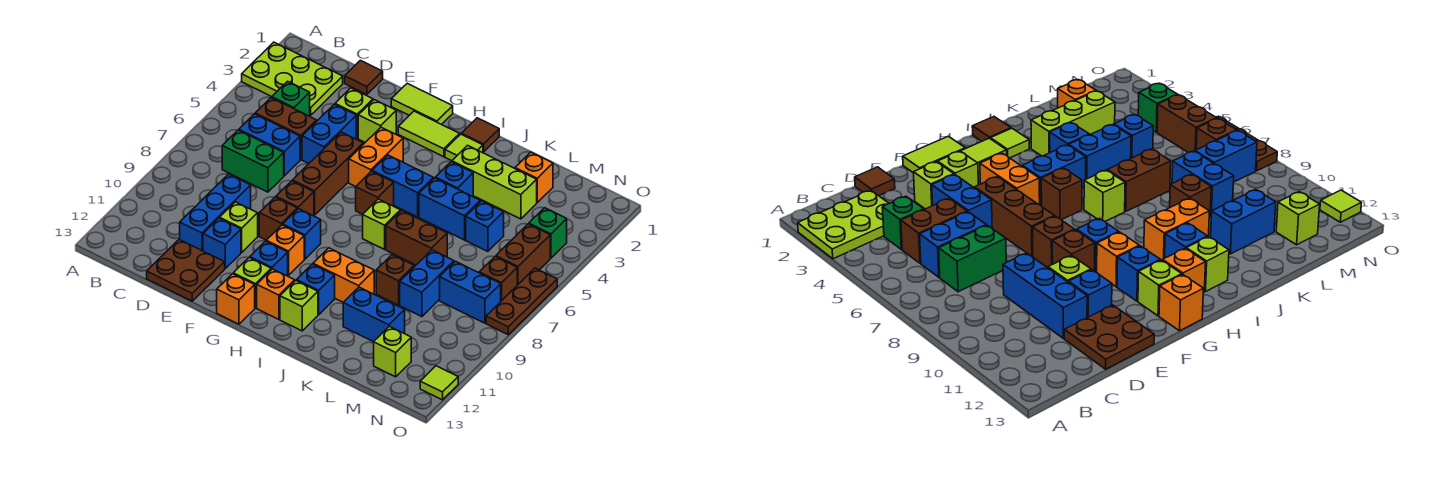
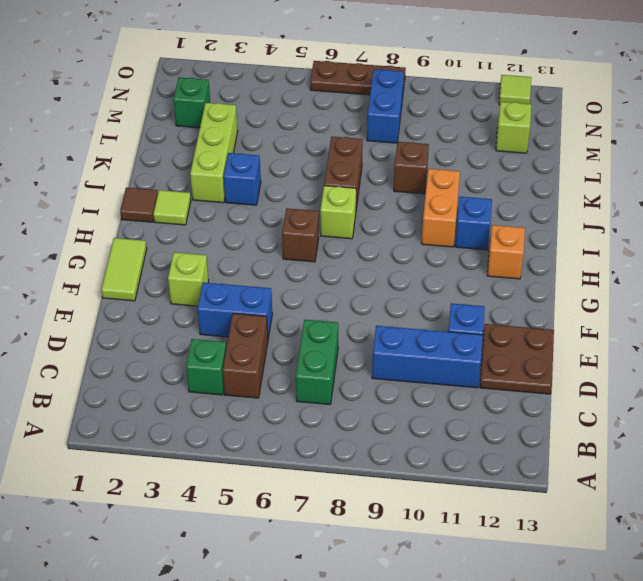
green brick M2 level 1 -> green brick N4 level 1
none -> lime plate A2:C3 level 1
none -> blue brick C6:D6 level 1
none -> brown tile D1 level 1
none -> lime brick E3 level 1

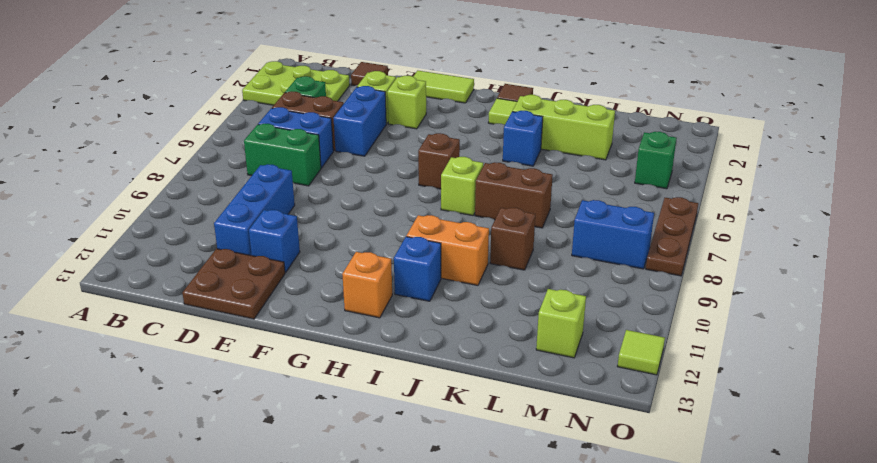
none -> lime brick E10 level 1
none -> brown brick F5:F7 level 1
none -> brown brick F8 level 1
none -> brown brick F9 level 1

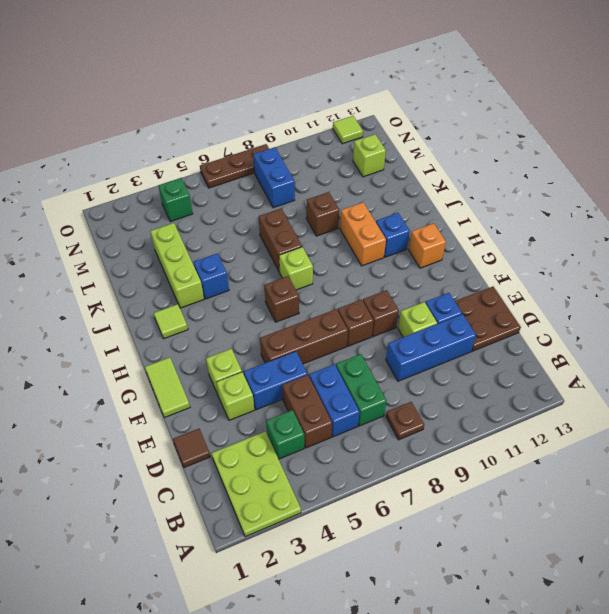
brown plate B8 level 1 -> none
none -> lime tile G2:H2 level 1
none -> orange brick G4:G5 level 1
none -> blue brick G9 level 1
none -> orange brick G10 level 1

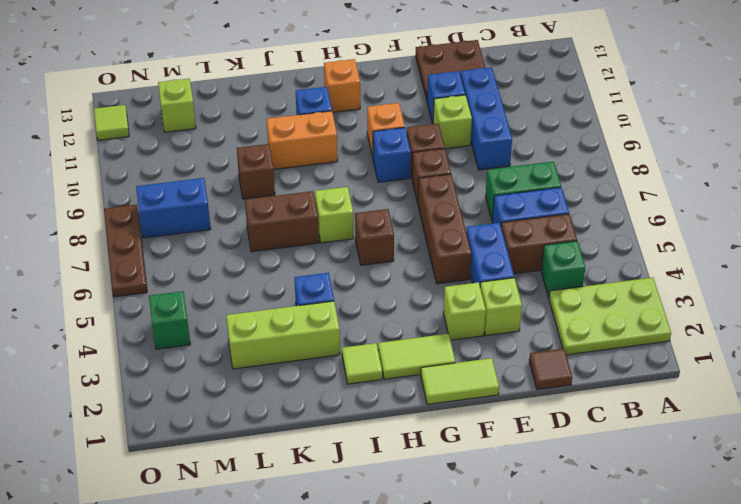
none -> orange brick G4:G5 level 1
none -> blue brick G11 level 1
none -> lime brick G12 level 1
none -> orange brick G13 level 1

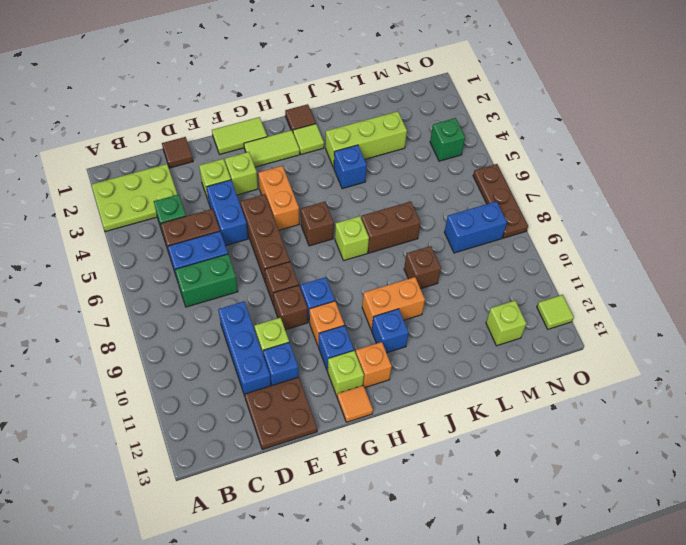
orange tile G13 level 1 -> orange brick G13 level 1
none -> blue brick H5:I5 level 1
none -> lime brick I12 level 1
none -> blue brick J5:K5 level 1
none -> blue brick K11:L11 level 1

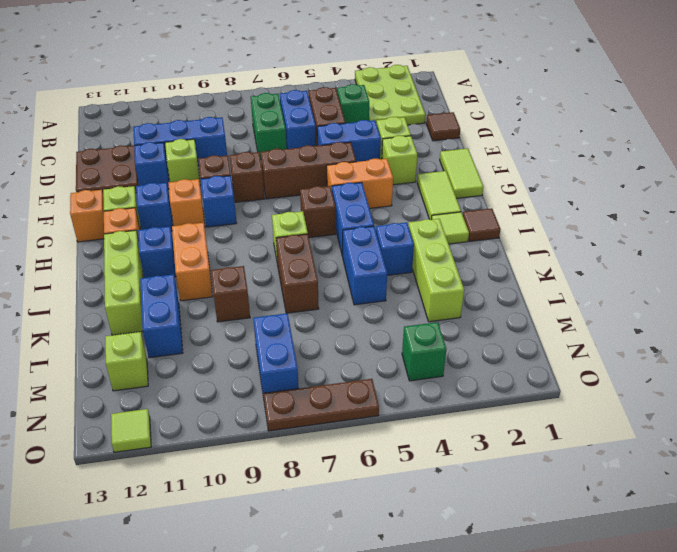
lime brick I12:K12 level 1 -> lime brick I12 level 1
none -> orange brick L2 level 1
none -> blue brick L5 level 1
none -> blue brick L8:L9 level 1
none -> brown brick N5:N6 level 1

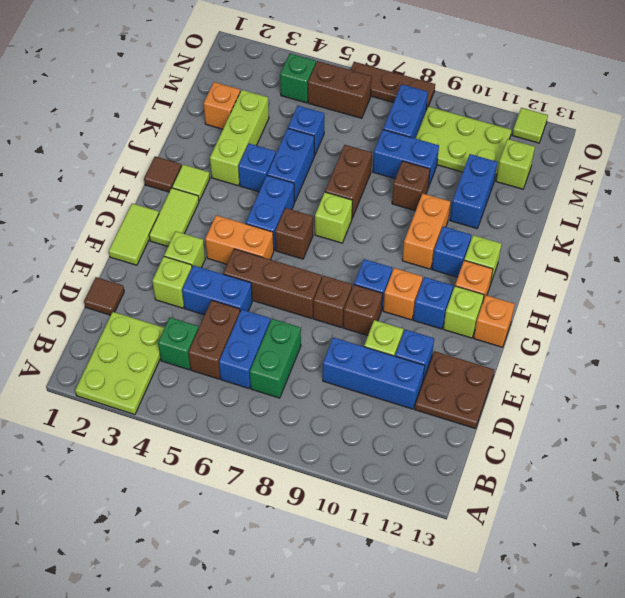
lime plate M9:N11 level 1 -> none
none -> brown brick N7 level 1

